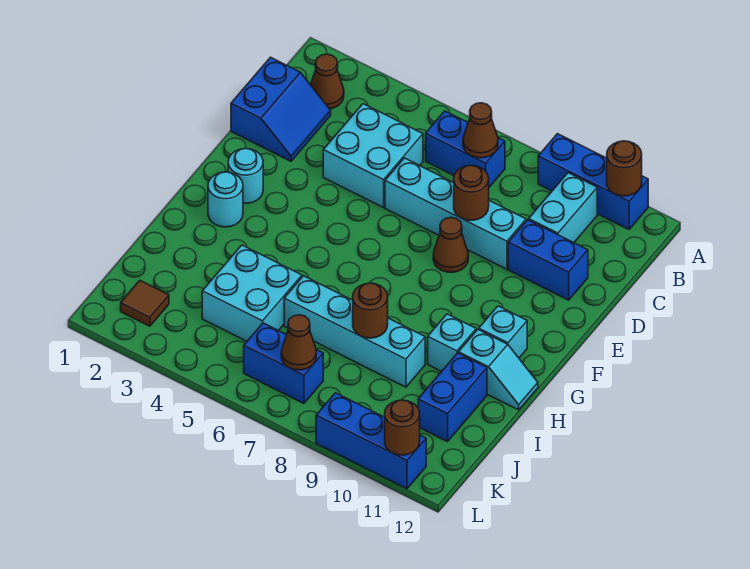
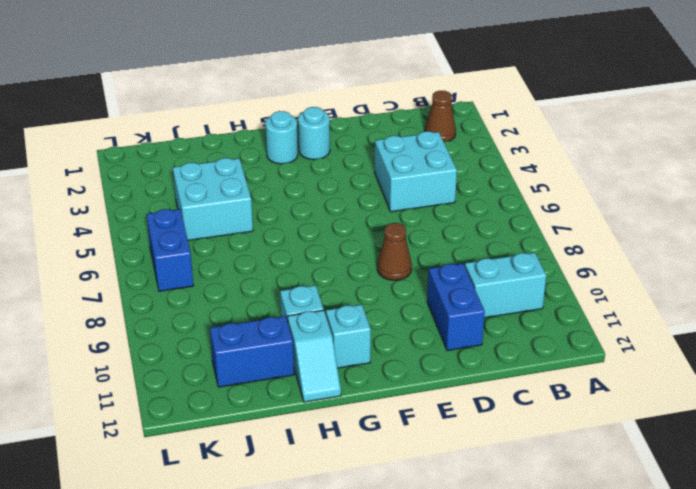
none -> blue brick A9:A11 level 1
none -> blue brick B6:B7 level 1
none -> blue slope C1:D2 level 1 top 1

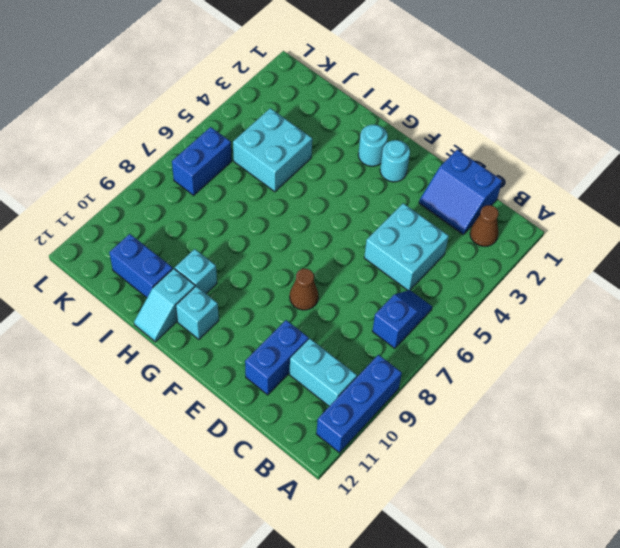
blue slope B6:B7 level 1 top 7 -> blue brick B6:B7 level 1
none -> cyan brick D6:D9 level 1
none -> cyan brick I6:I9 level 1
none -> brown tile K2 level 1

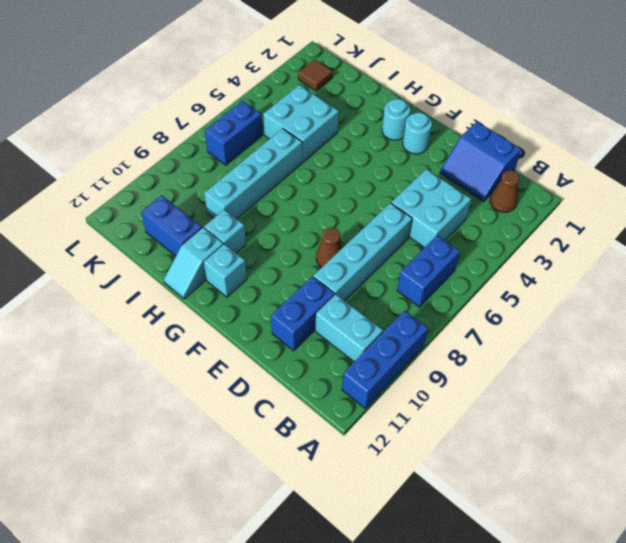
none -> blue brick L9:L11 level 1
none -> brown round brick A11 level 2
none -> brown cone B7 level 2

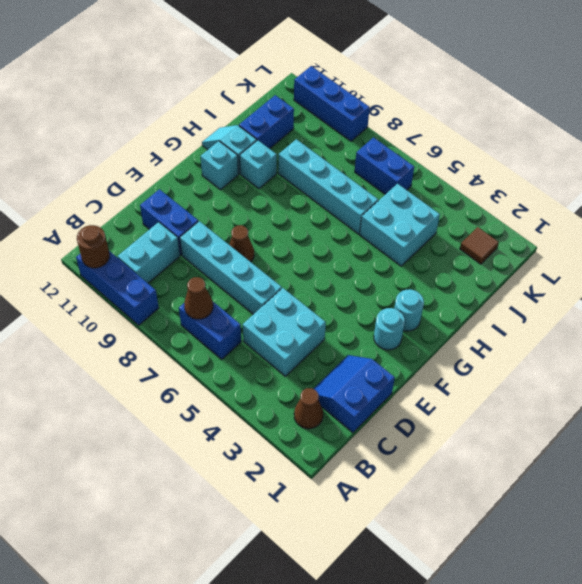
none -> brown round brick D8 level 2
none -> brown round brick I8 level 2
none -> brown cone K7 level 2

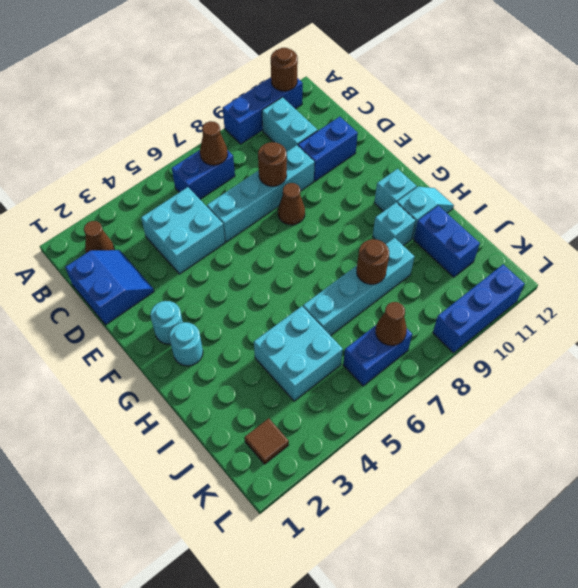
none -> brown round brick L11 level 2

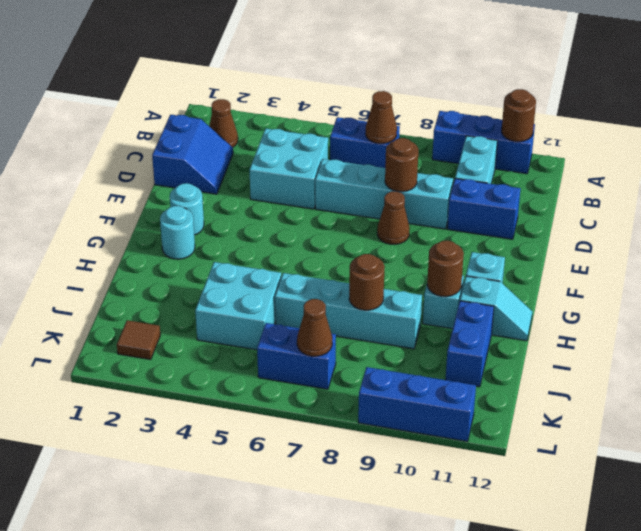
brown round brick H10 level 2 -> brown round brick L11 level 2

